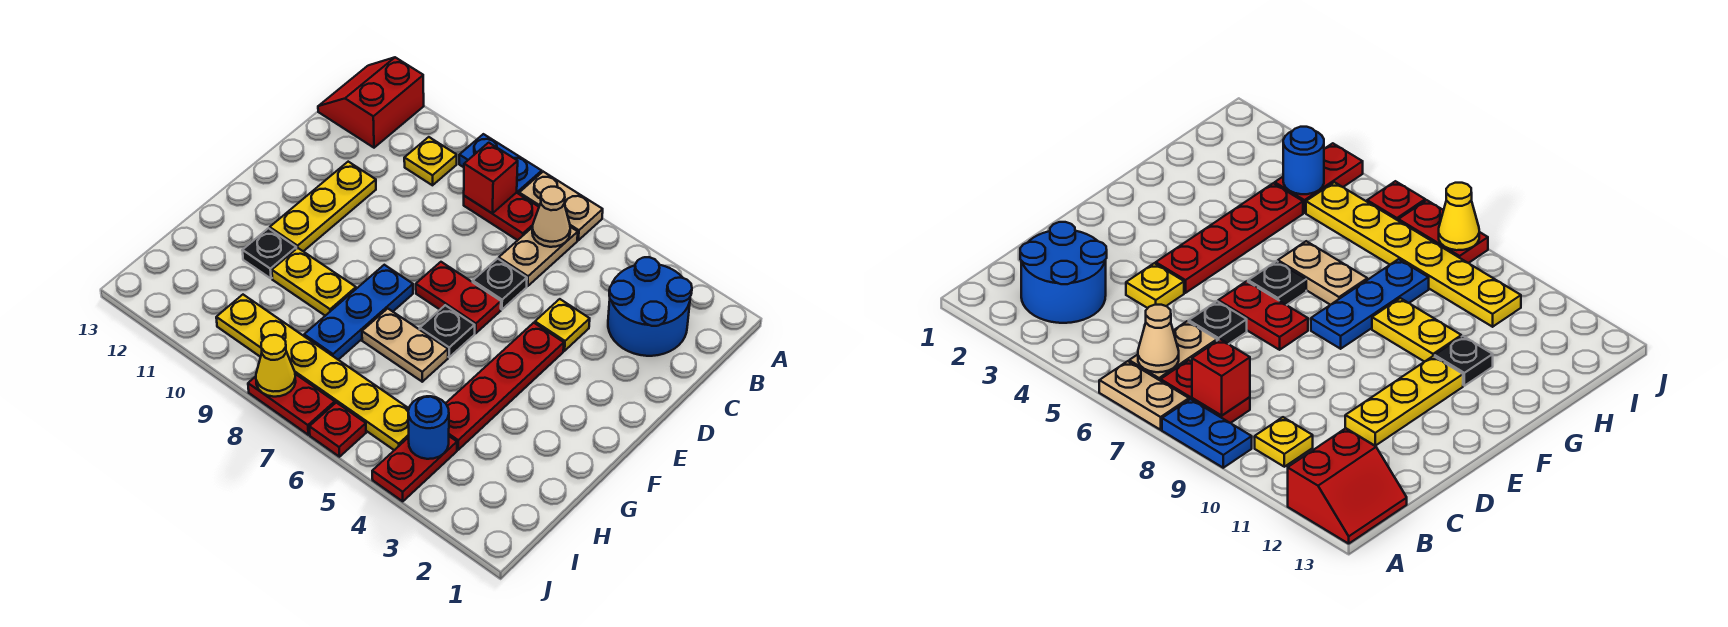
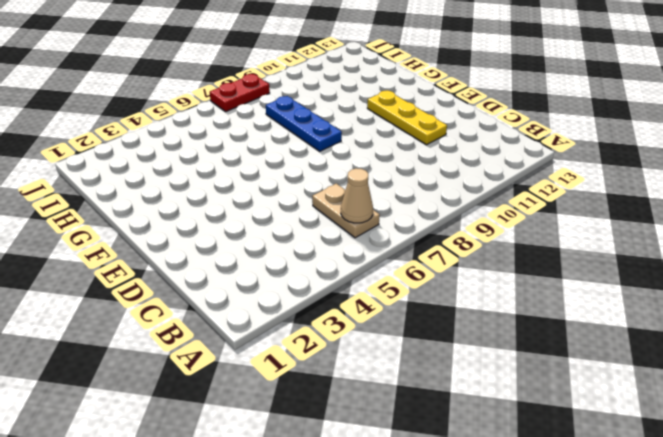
none -> tan plate A6:A7 level 1
none -> blue plate A8:A9 level 1
none -> red slope A12:B13 level 1 top 12

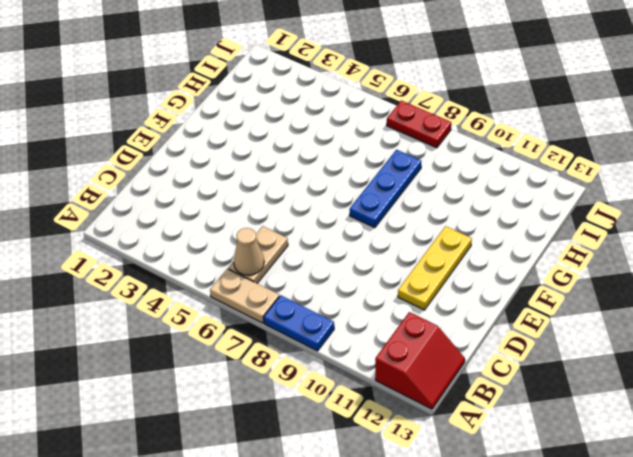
none -> blue round brick B2:C3 level 1
none -> red plate B7:B8 level 1
none -> yellow plate B10 level 1

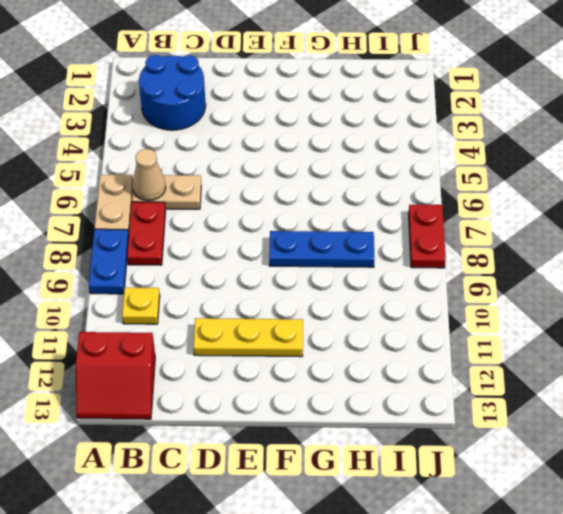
none -> yellow plate D4 level 1
none -> black plate D6 level 1
none -> red plate E4:H4 level 1

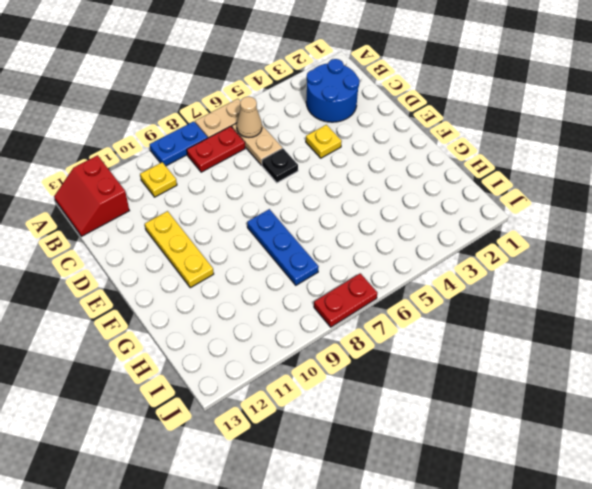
none -> red plate E4:H4 level 1
none -> red plate E6:E7 level 1
none -> black plate F6 level 1

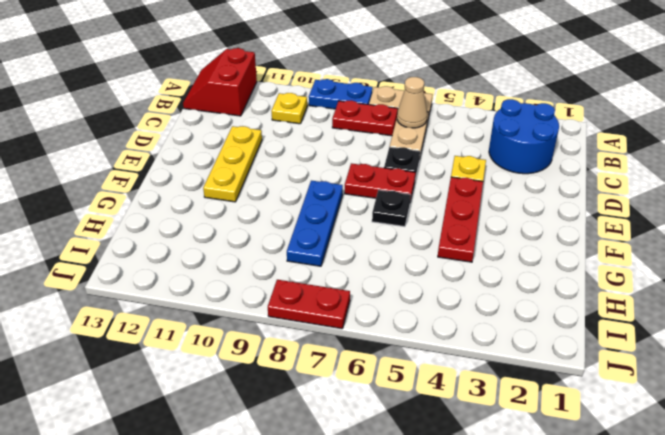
red plate E4:G4 level 1 -> red plate E4:H4 level 1
none -> tan plate G6:G7 level 1
none -> yellow plate G9:G10 level 1
none -> black plate G11 level 1

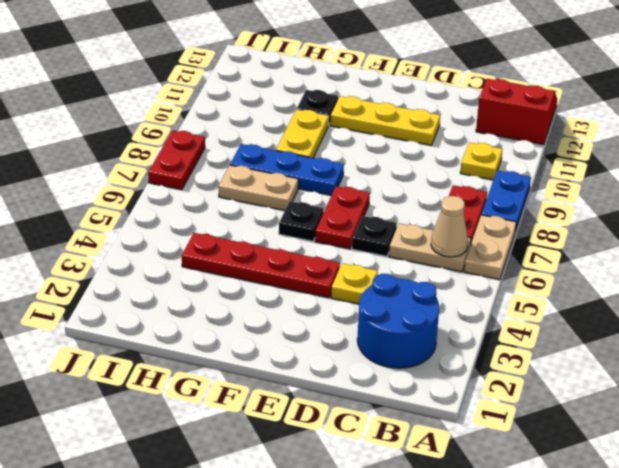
tan plate G7:H7 level 1 -> tan plate G6:G7 level 1
none -> red plate I4:J4 level 1
none -> yellow plate I5:I10 level 1
none -> red plate J6 level 1

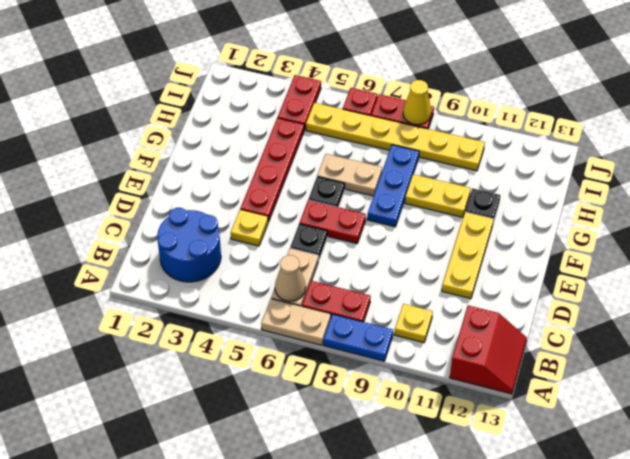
none -> red brick B8 level 2
none -> blue round brick I4 level 2

